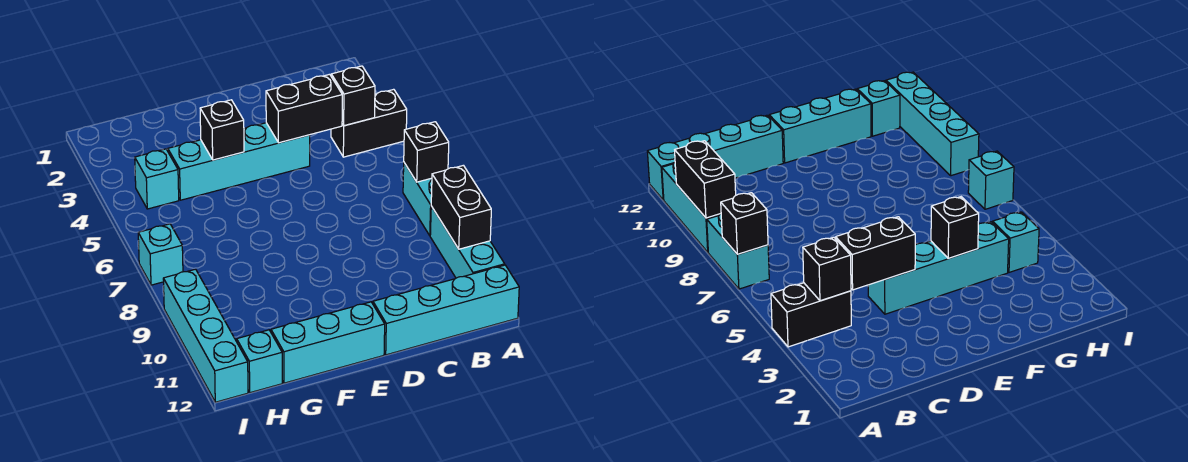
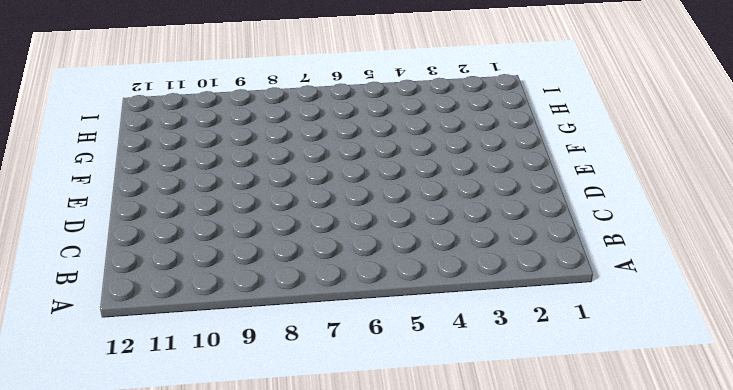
none -> black brick A4:B4 level 1
none -> cyan brick A7:A8 level 1
none -> cyan brick A9:A11 level 1

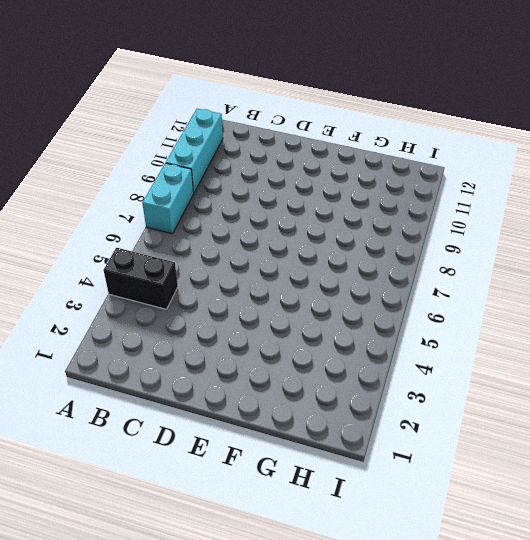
none -> cyan brick A12:D12 level 1
none -> cyan brick D4:G4 level 1
none -> cyan brick E12:G12 level 1

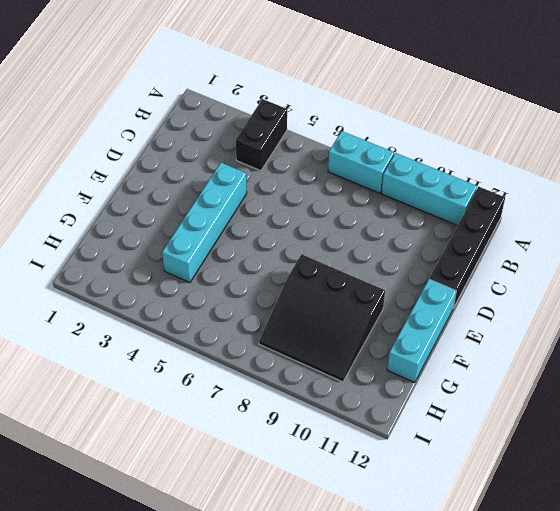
black brick A12:D12 level 1 -> cyan brick A12:D12 level 1
black slope F8:H10 level 1 top F -> none
none -> cyan brick H4 level 1
none -> cyan brick H12 level 1
none -> cyan brick I7 level 1

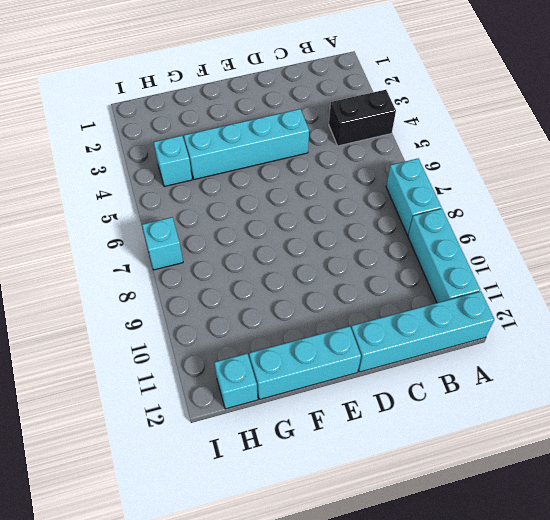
none -> cyan brick I9:I12 level 1
none -> black brick A7 level 2
none -> black brick A9:A10 level 2

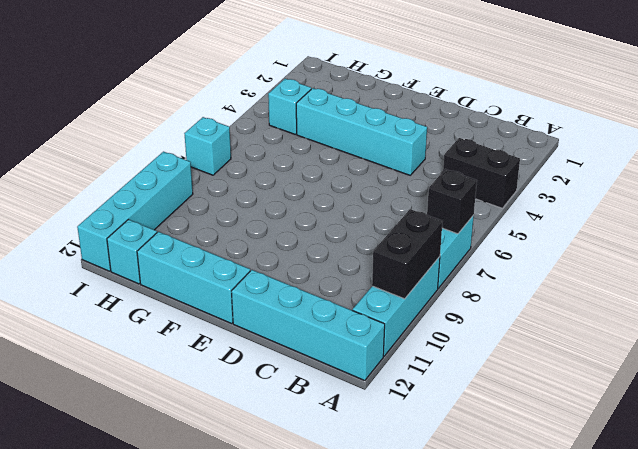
none -> black brick B4 level 2
none -> black brick C4:D4 level 2
none -> black brick F4 level 2

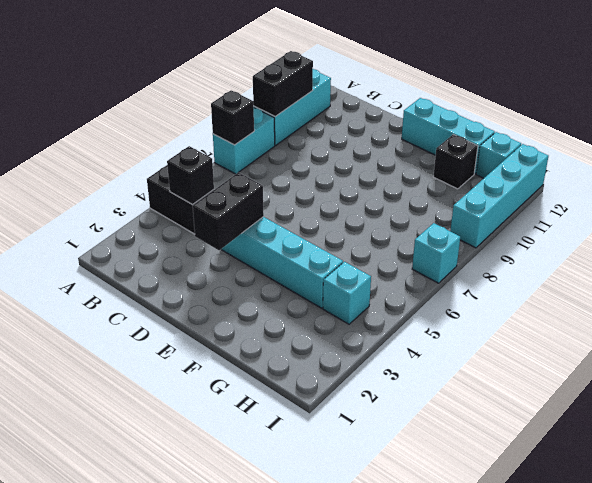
black brick D3:D4 level 2 -> black brick C4:D4 level 2
black brick G11 level 1 -> black brick F4 level 2
none -> cyan brick A12:D12 level 1

